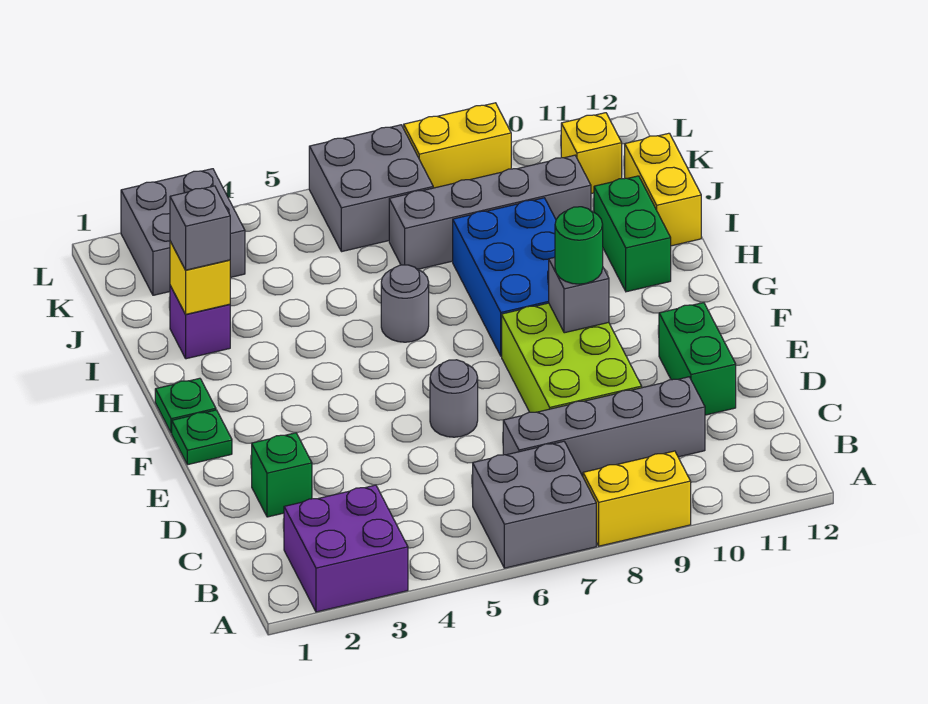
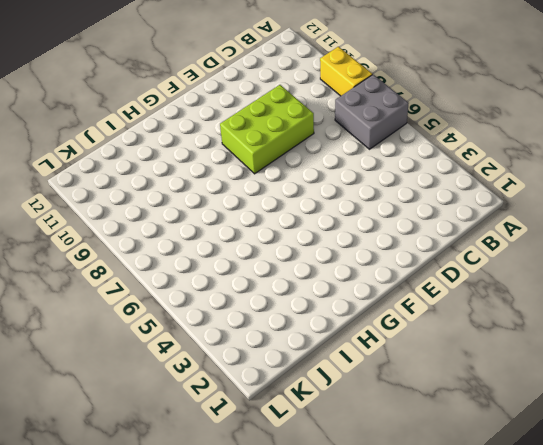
none -> purple brick A2:B3 level 1
none -> grey brick C7:C10 level 1
none -> green brick D2 level 1

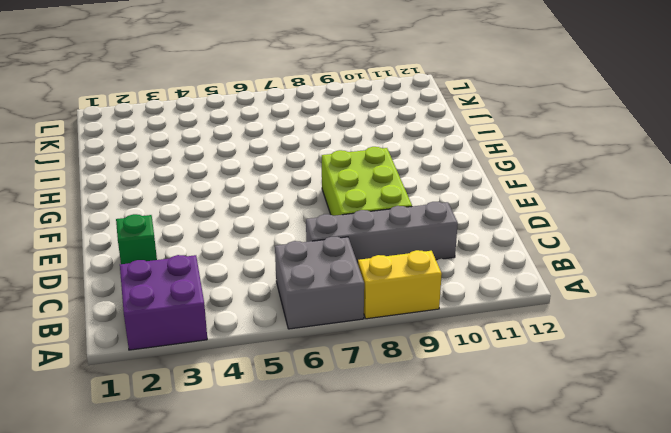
none -> green brick D11:E11 level 1
none -> grey round brick E6 level 1
none -> green plate F1 level 1

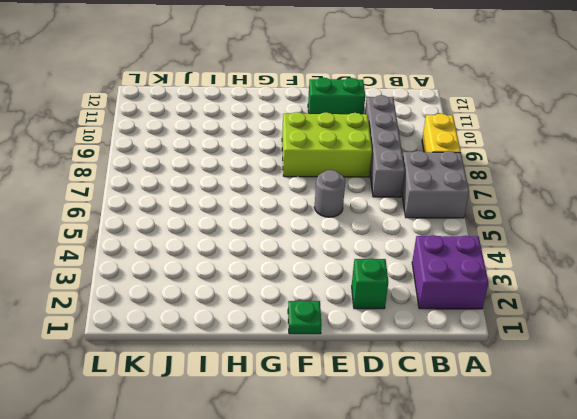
none -> green plate G1 level 1
none -> blue brick G8:I9 level 1
none -> grey round brick H6 level 1

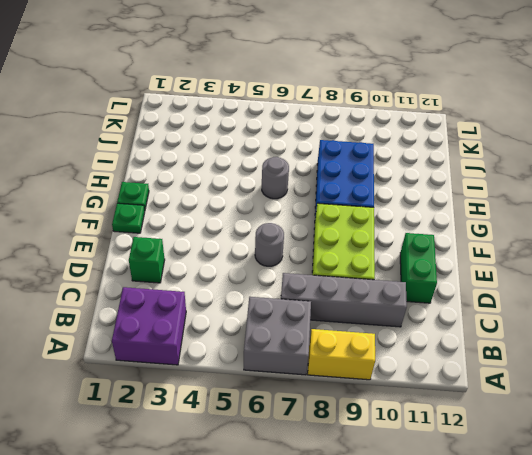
none -> green brick H11:I11 level 1
none -> purple brick I2 level 1
none -> yellow brick I12:J12 level 1

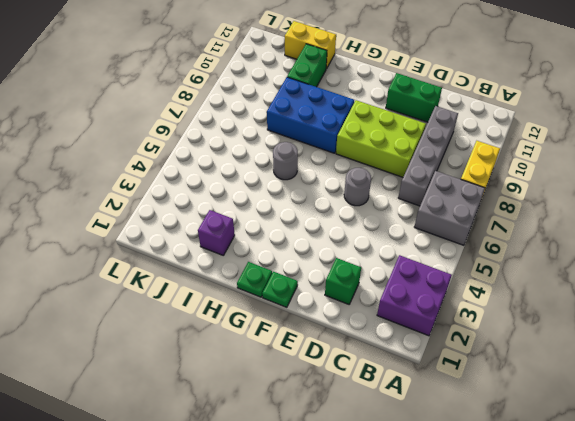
green brick I10:I11 level 1 -> green brick H11:I11 level 1
none -> grey brick J7:J10 level 1
none -> grey brick K2:L3 level 1
none -> grey brick K6:L7 level 1

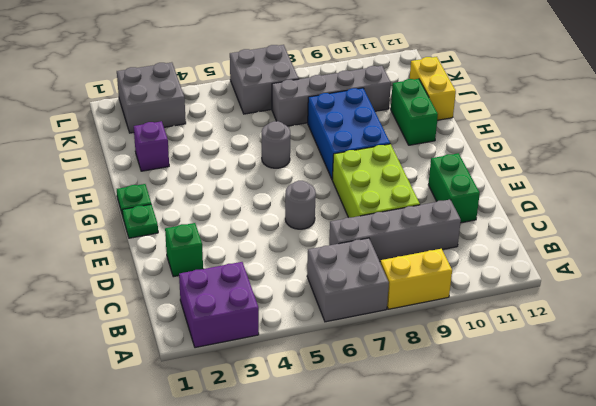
none -> yellow brick K11 level 1
none -> yellow brick L8:L9 level 1
none -> grey brick F9 level 2

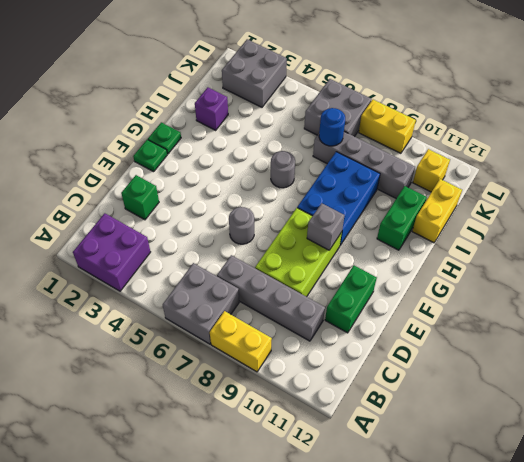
blue round brick J7 level 2 -> none
none -> yellow brick I2 level 2
none -> green round brick F9 level 3
none -> grey brick I2 level 3

